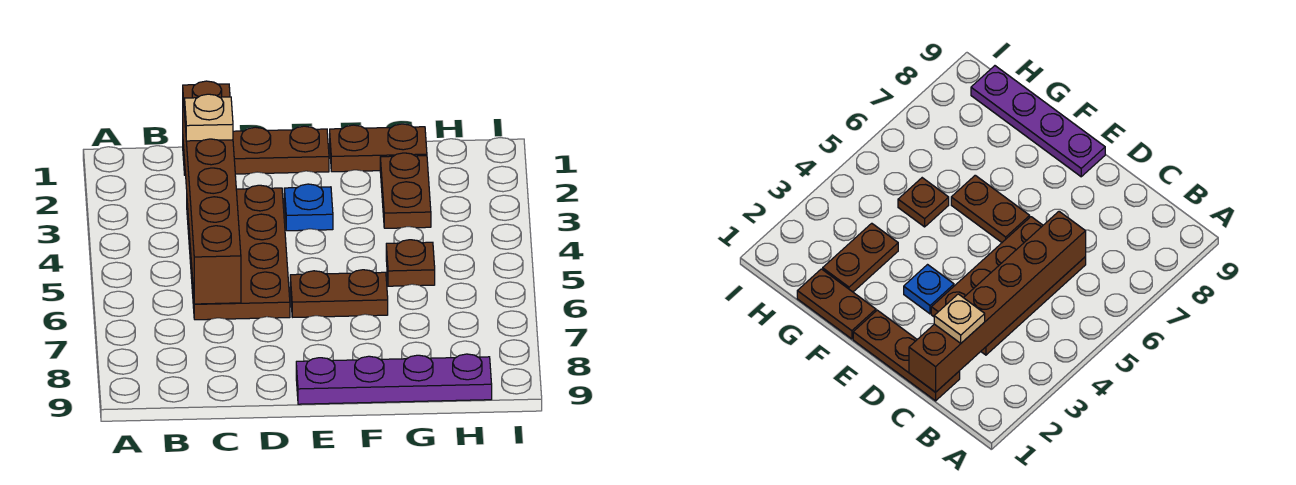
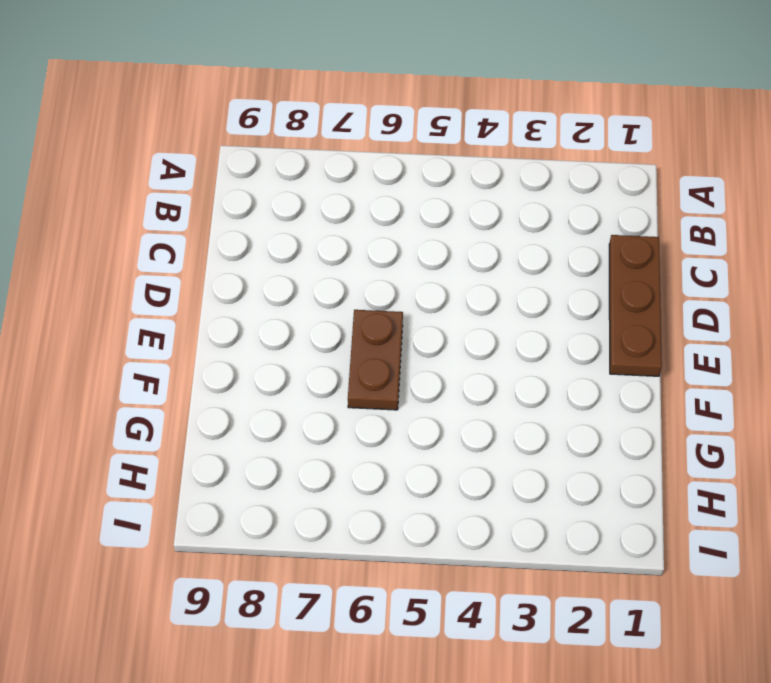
none -> brown plate C3:D6 level 1
none -> blue plate E3 level 1

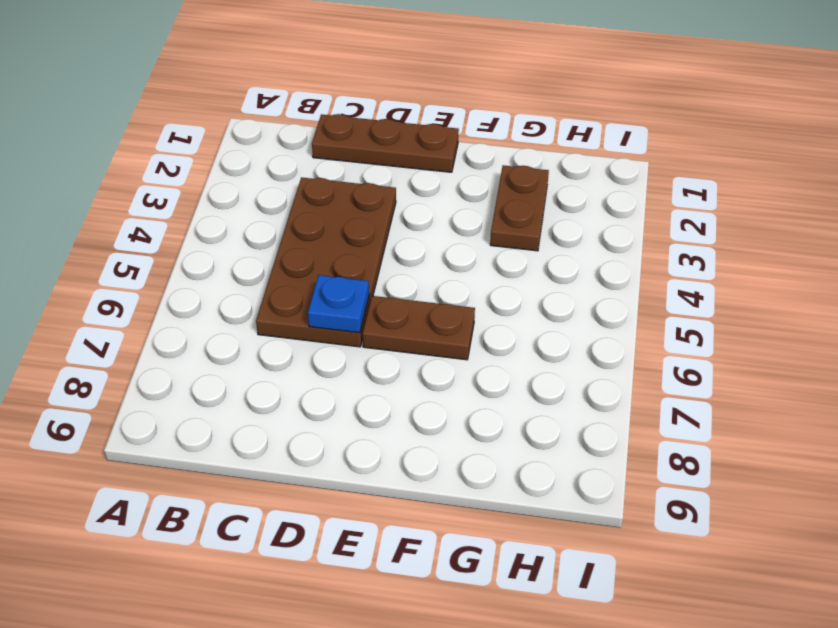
blue plate D6 level 2 -> blue plate E3 level 1
none -> purple plate E9:H9 level 1
none -> brown plate F1:G1 level 1

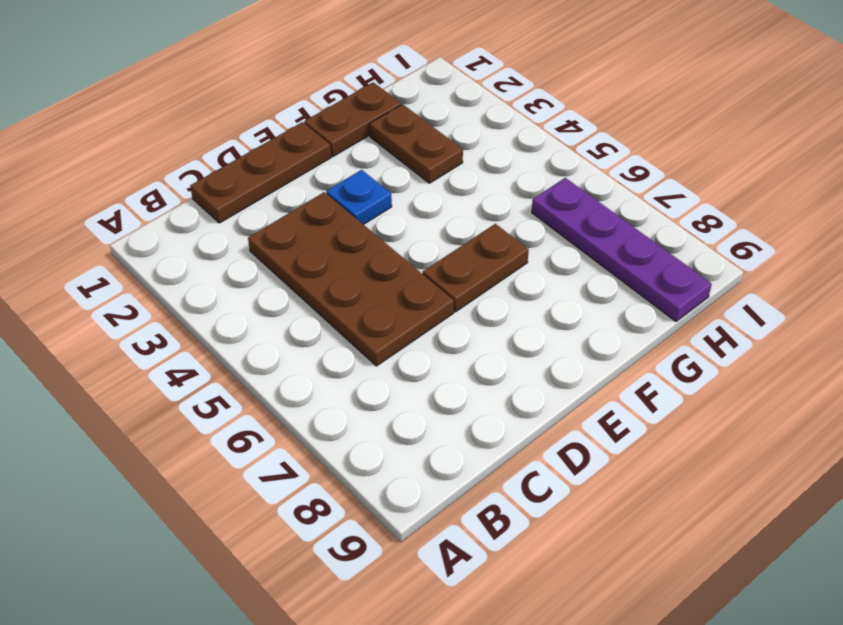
purple plate H6:H9 level 1 -> purple plate E9:H9 level 1
none -> brown plate G5 level 1
none -> brown brick C1:C6 level 2

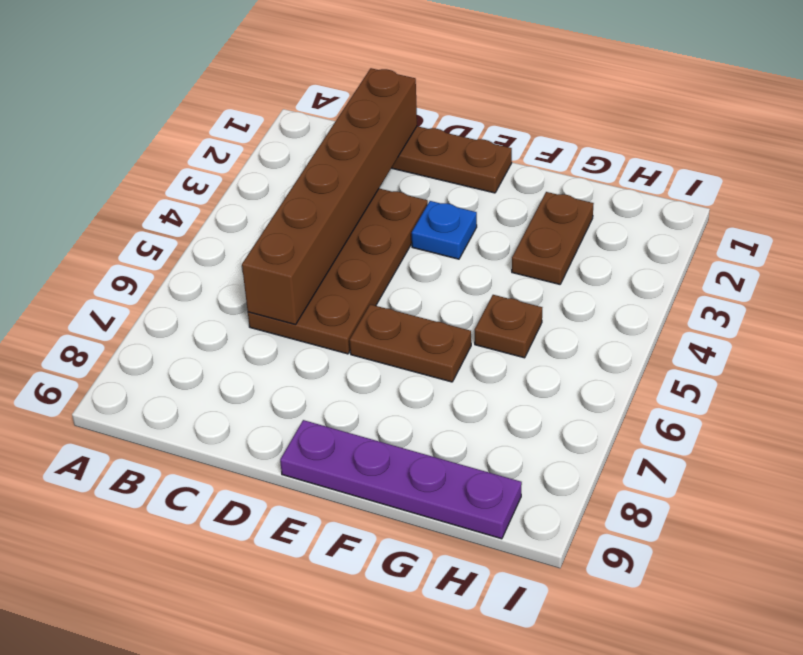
none -> brown plate F1:G1 level 1
none -> tan plate C2 level 3

